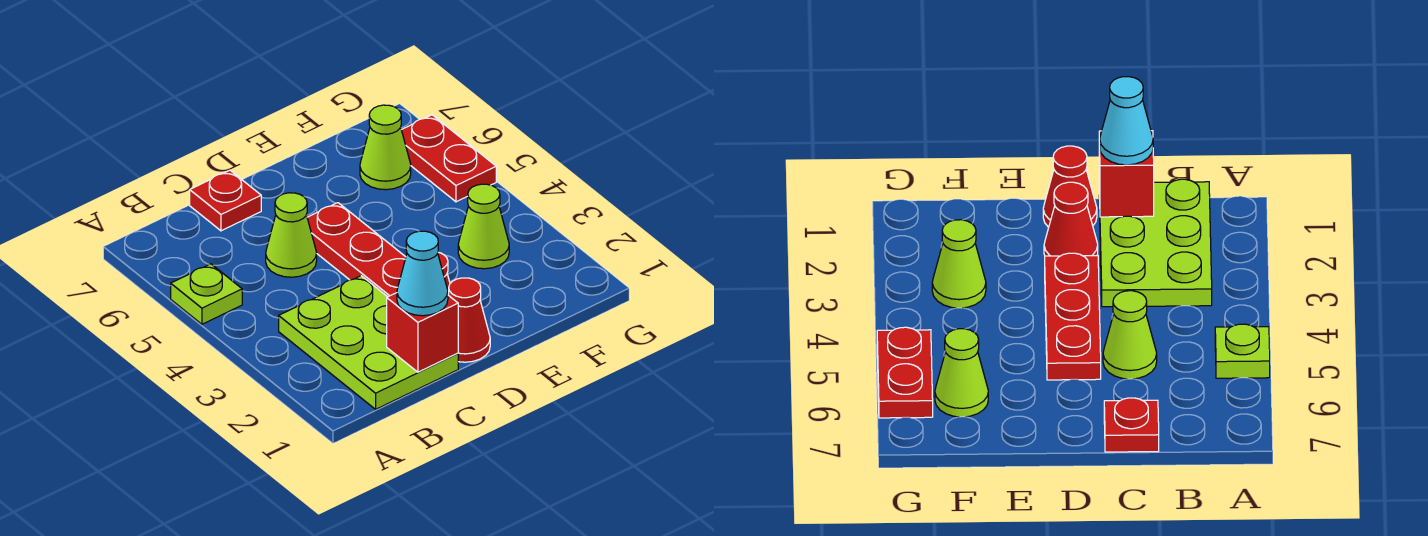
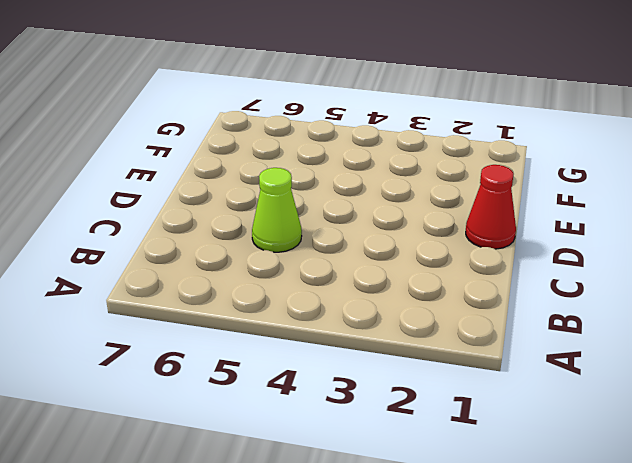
none -> lime plate A5 level 1
none -> lime plate B1:C3 level 1
none -> red plate C7 level 1

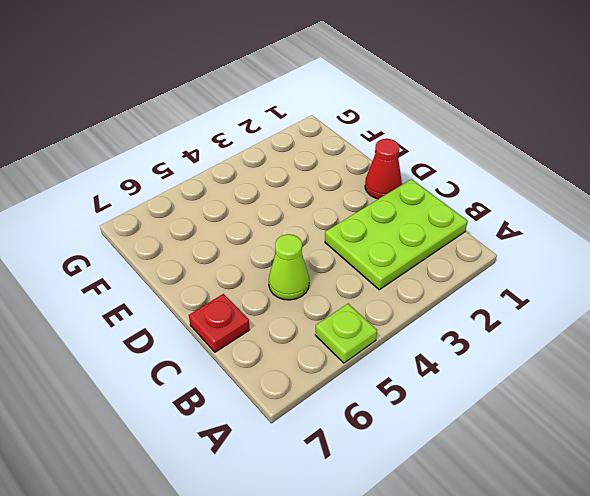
none -> red cone D2 level 1
none -> red plate D3:D5 level 1
none -> lime cone F3 level 1

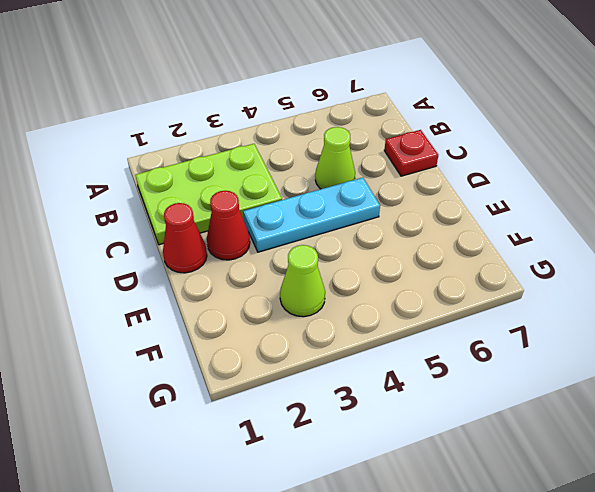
cyan plate D3:D5 level 1 -> red plate D3:D5 level 1
none -> lime plate A5 level 1
none -> lime cone F6 level 1
none -> red plate G5:G6 level 1

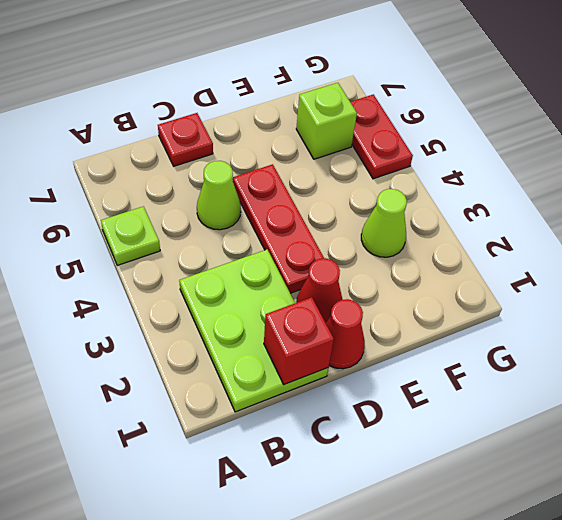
lime brick F6 level 1 -> lime cone F6 level 1
none -> cyan cone C1 level 3

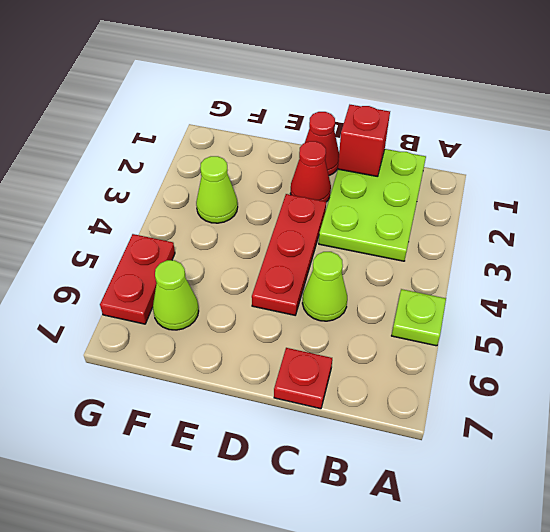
none -> cyan cone C1 level 3

